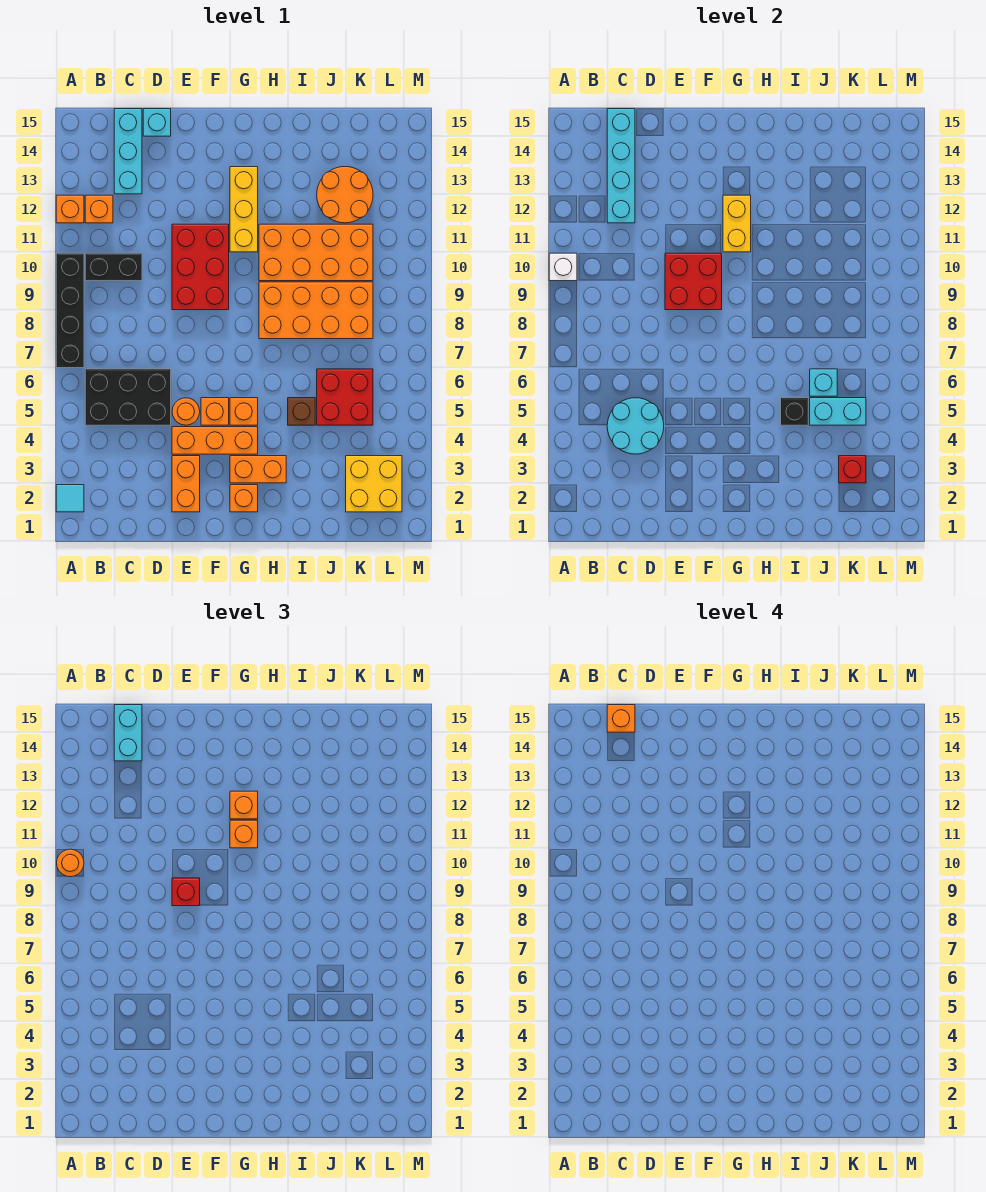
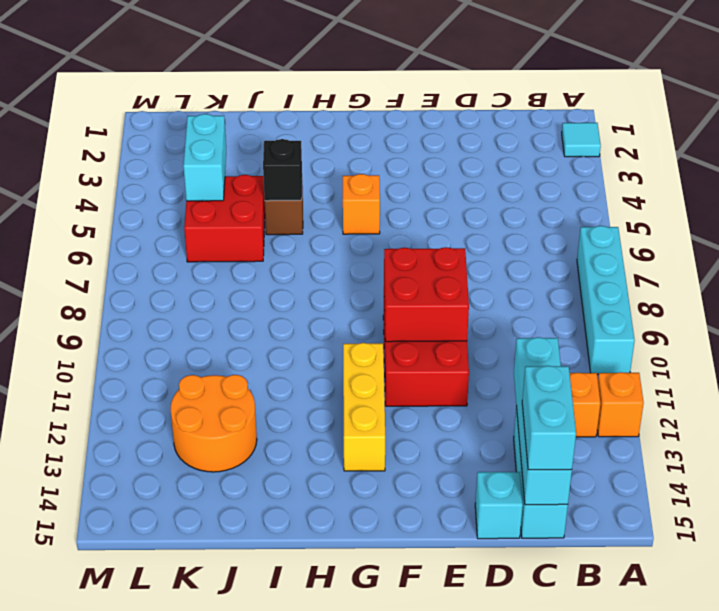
cyan brick A7:A10 level 1 -> black brick A7:A10 level 1
cyan brick K4:K5 level 2 -> cyan brick J5:K5 level 2
none -> black brick B5:D6 level 1
none -> black brick B10:C10 level 1
none -> orange brick E2:E3 level 1
none -> orange brick E4:G4 level 1

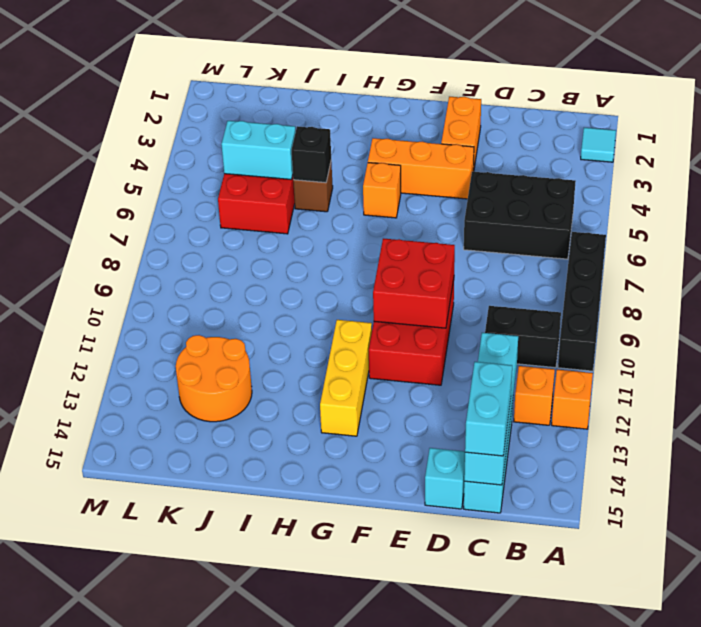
none -> orange round brick E5 level 1
none -> orange brick F5 level 1
none -> orange brick G2 level 1
none -> orange brick G3:H3 level 1

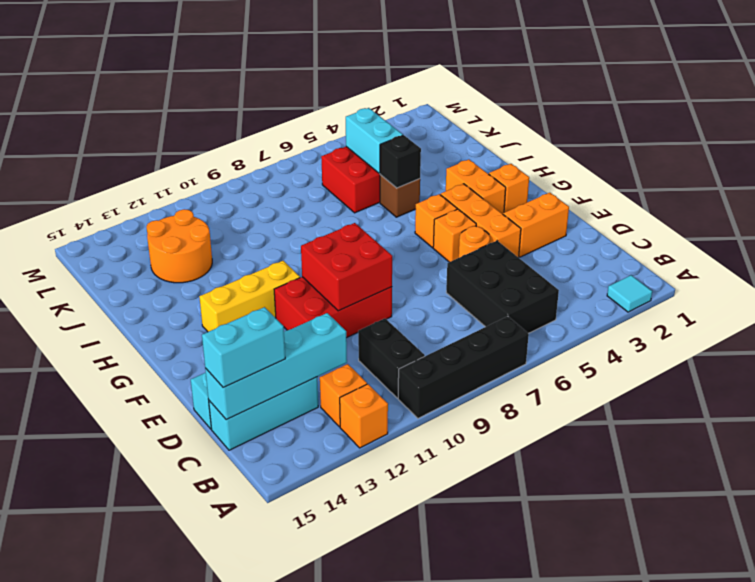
none -> orange brick H8:K9 level 1
none -> orange brick H10:K11 level 1
none -> yellow brick K2:L3 level 1
none -> white brick A10 level 2

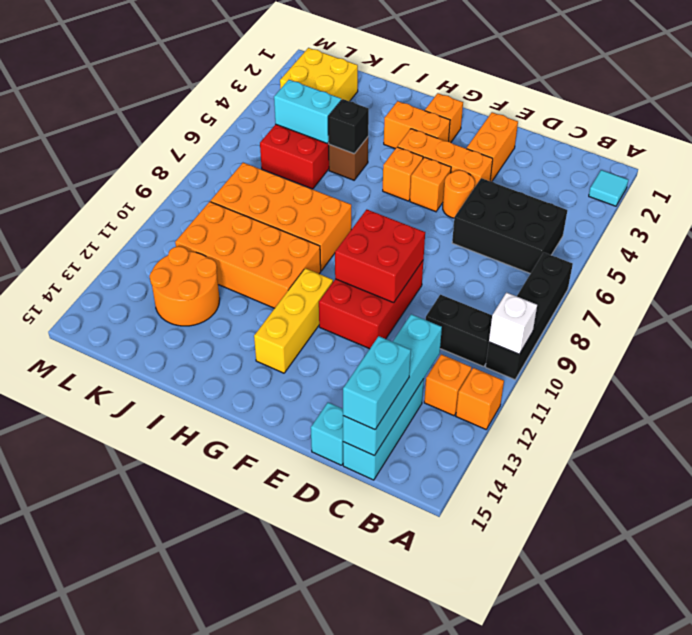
none -> cyan round brick C4:D5 level 2
none -> yellow brick G11:G12 level 2
none -> cyan brick J6 level 2
none -> red brick K3 level 2

